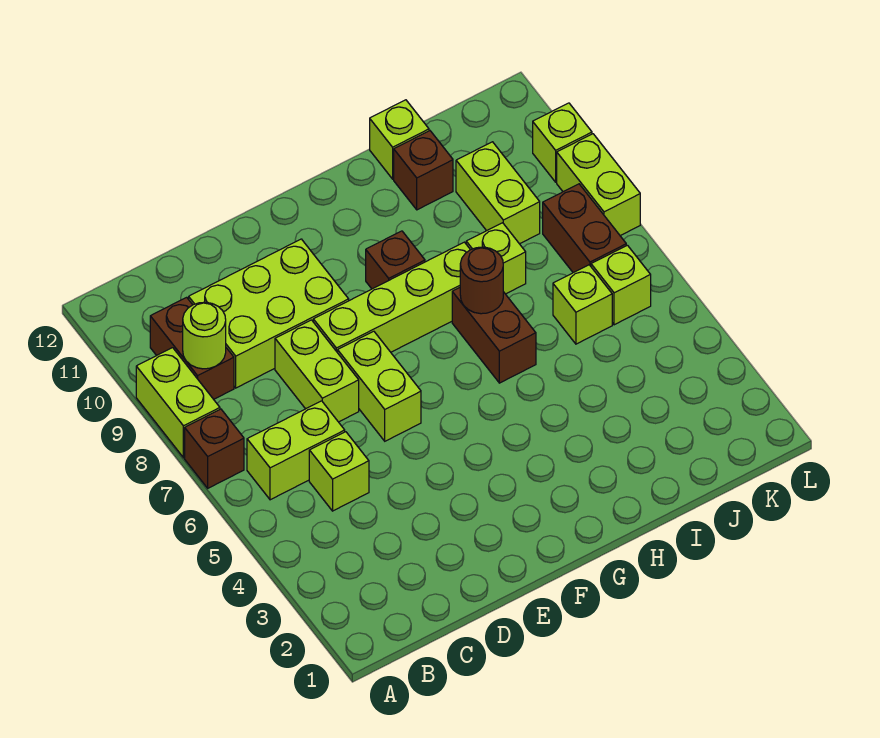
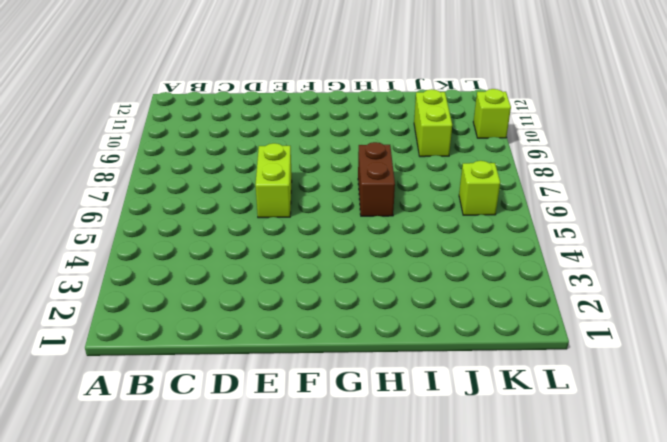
none -> brown brick A7 level 1
none -> lime brick A8:A9 level 1
none -> lime brick B6:C6 level 1

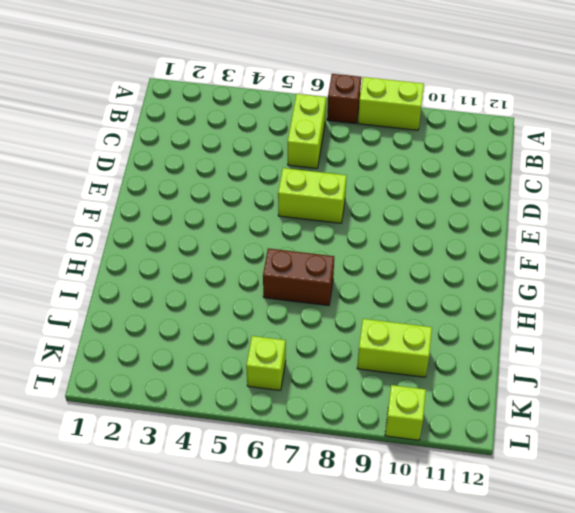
none -> brown brick B9:B10 level 1
none -> lime brick C5 level 1
none -> lime brick C9:E10 level 1

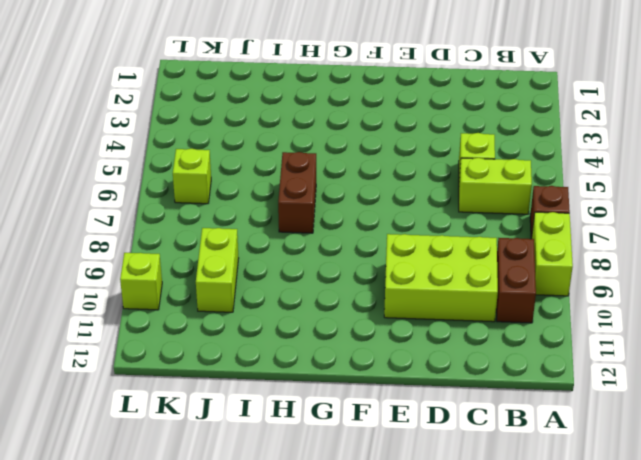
none -> lime brick D7:D8 level 1
none -> lime brick E6:E7 level 1
none -> lime brick E8:H8 level 1

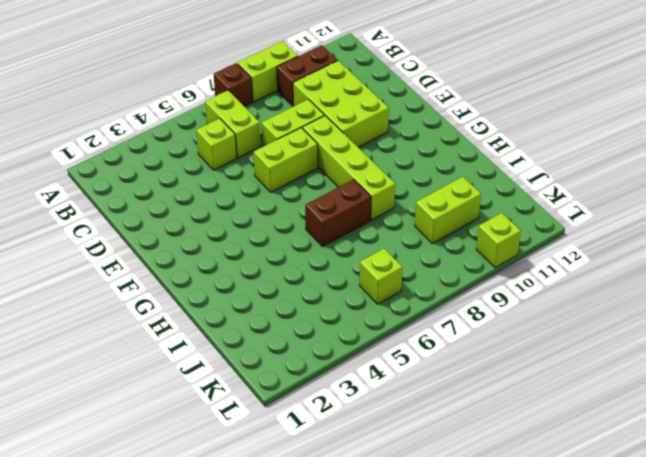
none -> brown brick G9 level 1
none -> lime brick I8 level 1
none -> brown brick I11 level 1

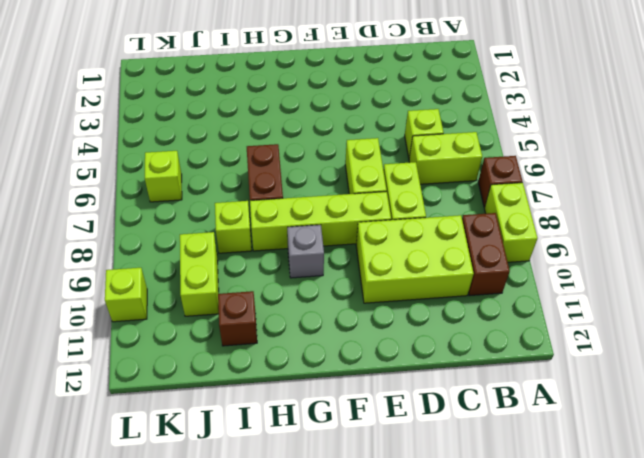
grey brick G9 level 1 -> brown brick G9 level 1
none -> lime brick I12 level 1
none -> lime brick J6 level 1
none -> brown brick K7:K8 level 1

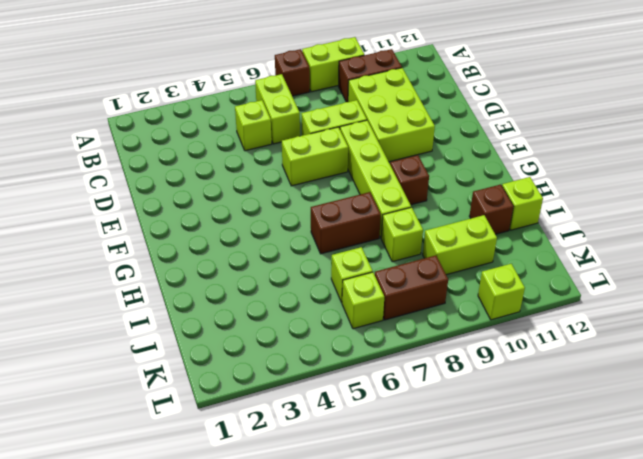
none -> lime brick L8:L9 level 1
none -> lime round brick B9 level 2
none -> brown round brick H7 level 2

